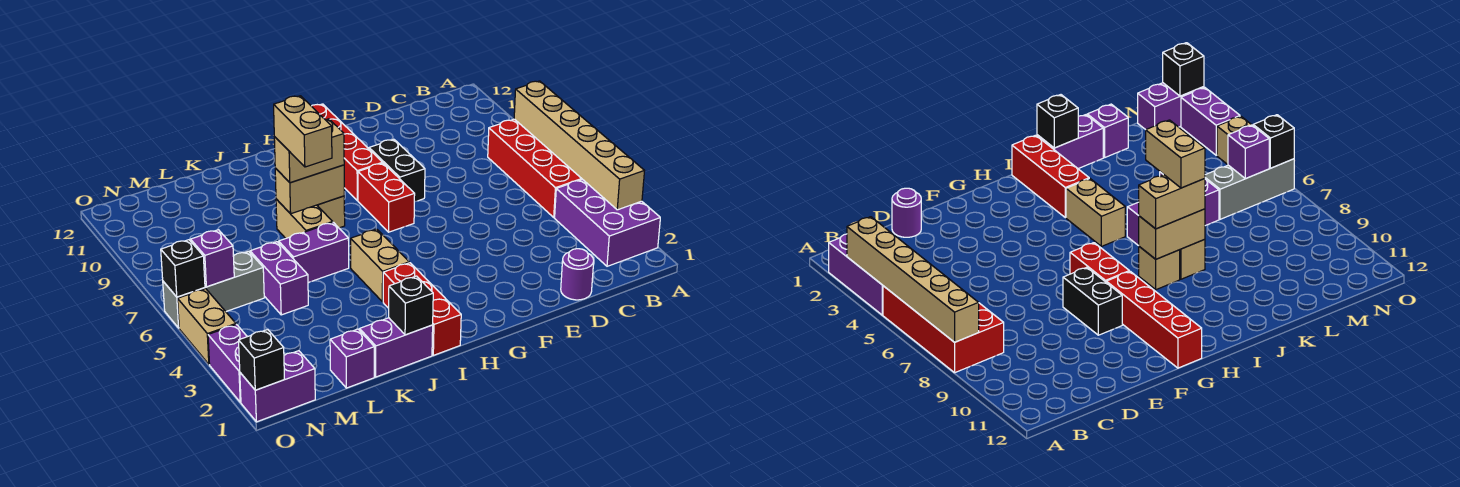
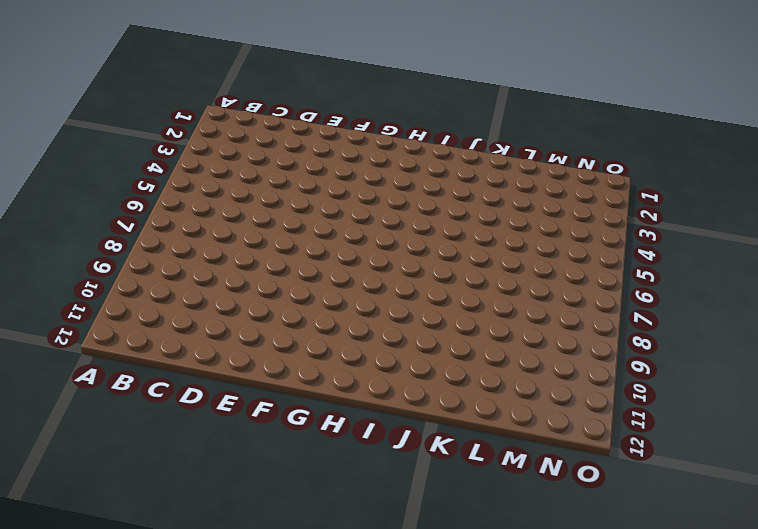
none -> purple brick A2:B4 level 1
none -> red brick A5:B8 level 1
none -> purple round brick D1 level 1

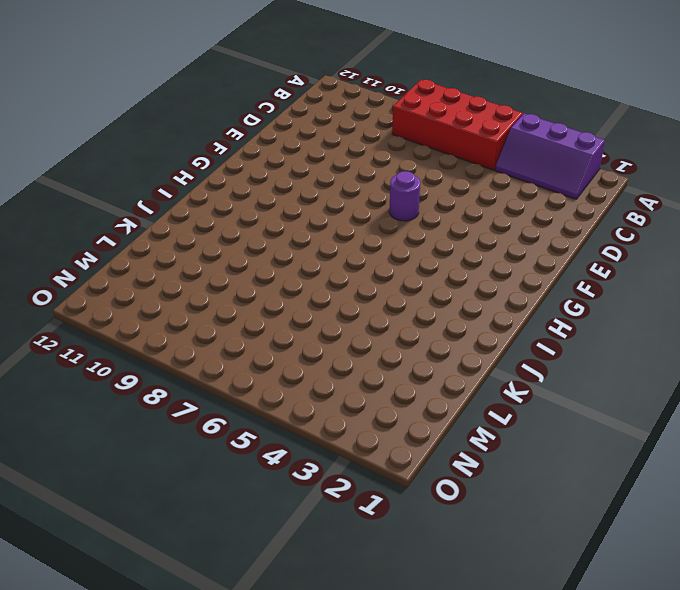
purple slope A2:B4 level 1 top A -> purple brick A2:B4 level 1
purple round brick F6 level 1 -> purple round brick D1 level 1
none -> black brick F8:F9 level 1
none -> red brick G7:G8 level 1
none -> red brick G9:G12 level 1

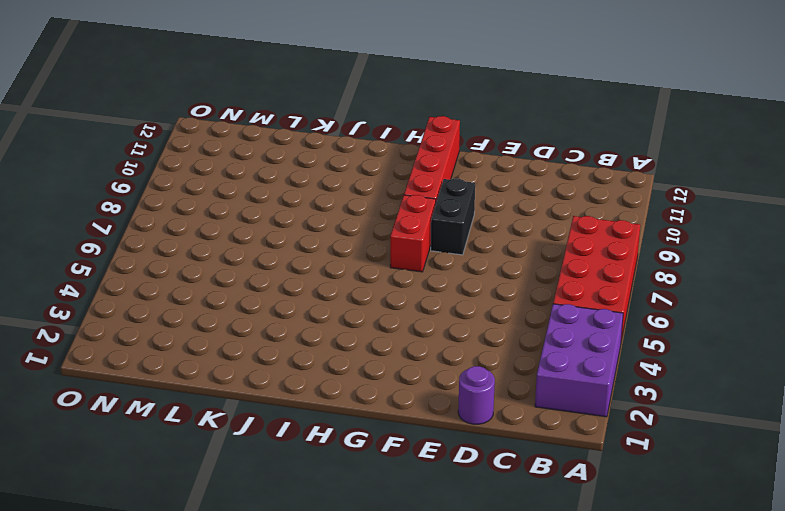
none -> red brick I1:I3 level 1
none -> tan brick I4:I5 level 1
none -> tan brick I8 level 1

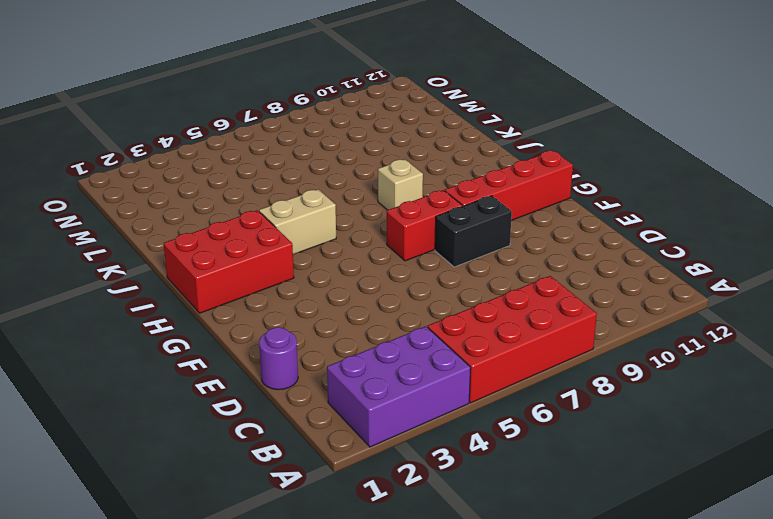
red brick H1:I3 level 1 -> red brick I1:I3 level 1
none -> purple brick J1:K1 level 1
none -> purple brick J6:K6 level 1
none -> tan brick J7:J8 level 1

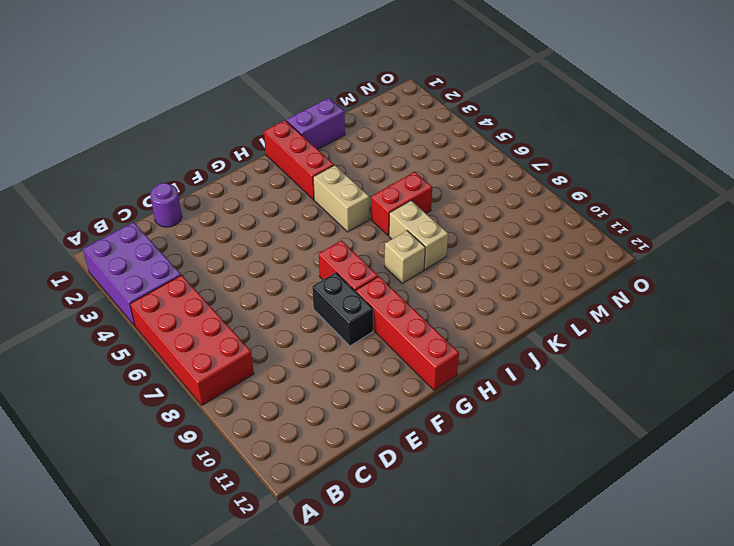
red brick J6:K6 level 1 -> purple brick J6:K6 level 1
none -> purple brick L1 level 1
none -> purple brick L5:L6 level 1
none -> grey brick M6:O6 level 1

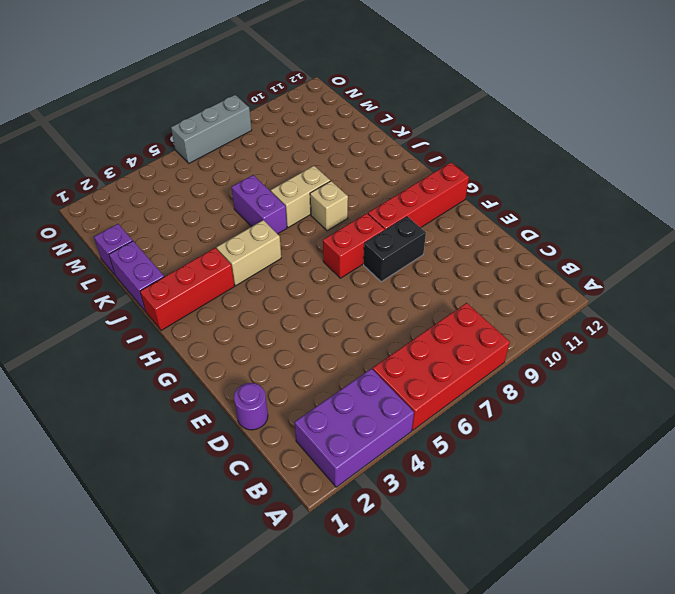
grey brick O6:O8 level 1 -> grey brick M6:O6 level 1
none -> purple brick L5:L6 level 1
none -> purple brick N1:O1 level 1
none -> purple brick O2:O3 level 1

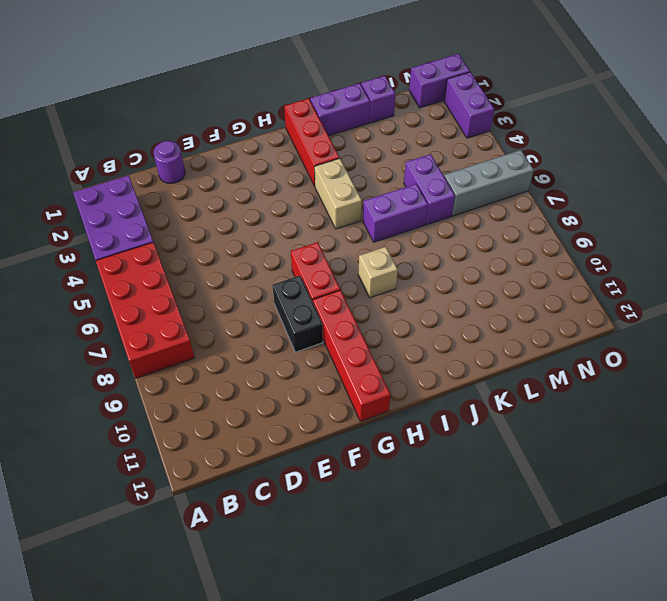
none -> tan brick J7:J8 level 1
none -> tan brick O4:O5 level 1
none -> tan brick A3:A8 level 2

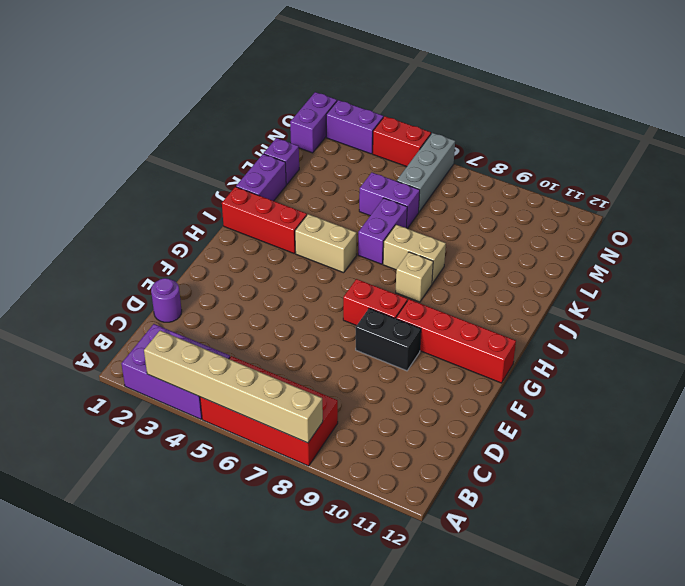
red brick O4:O5 level 1 -> tan brick O4:O5 level 1
none -> tan brick I8:J8 level 2
none -> black brick J1 level 2
none -> purple brick N6 level 2

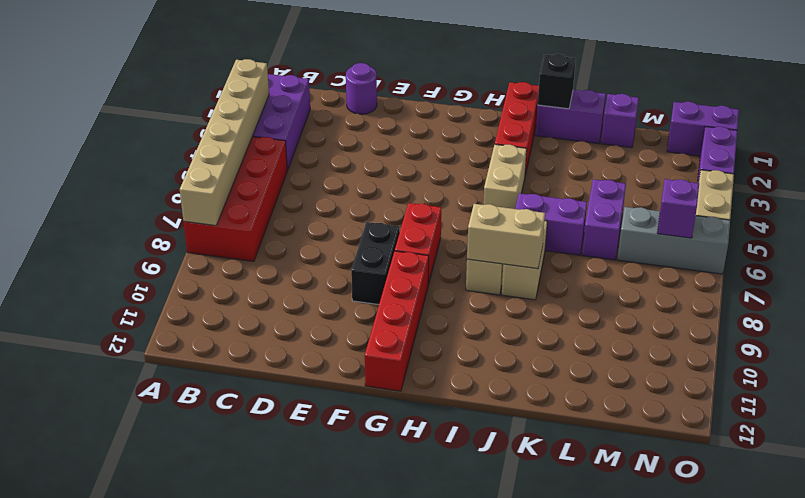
none -> black brick O1 level 2
none -> black brick O6 level 2
none -> tan brick I8:J8 level 3

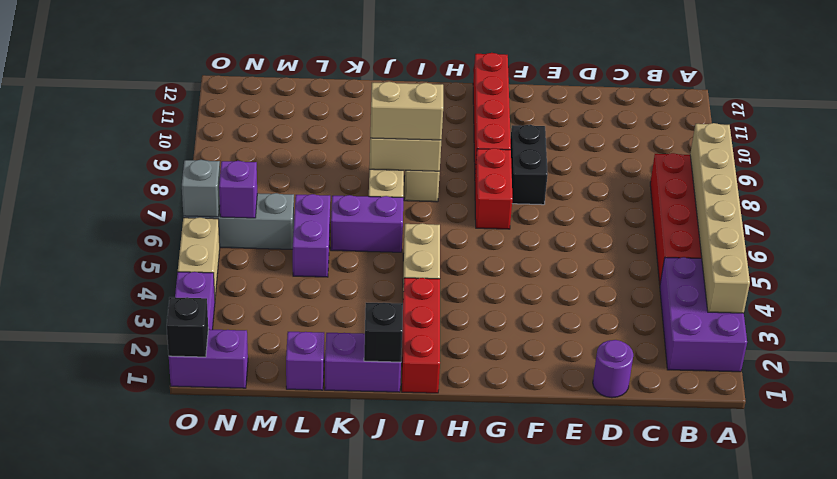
grey brick O6 level 2 -> black brick O6 level 2
none -> tan brick J7:J8 level 4

